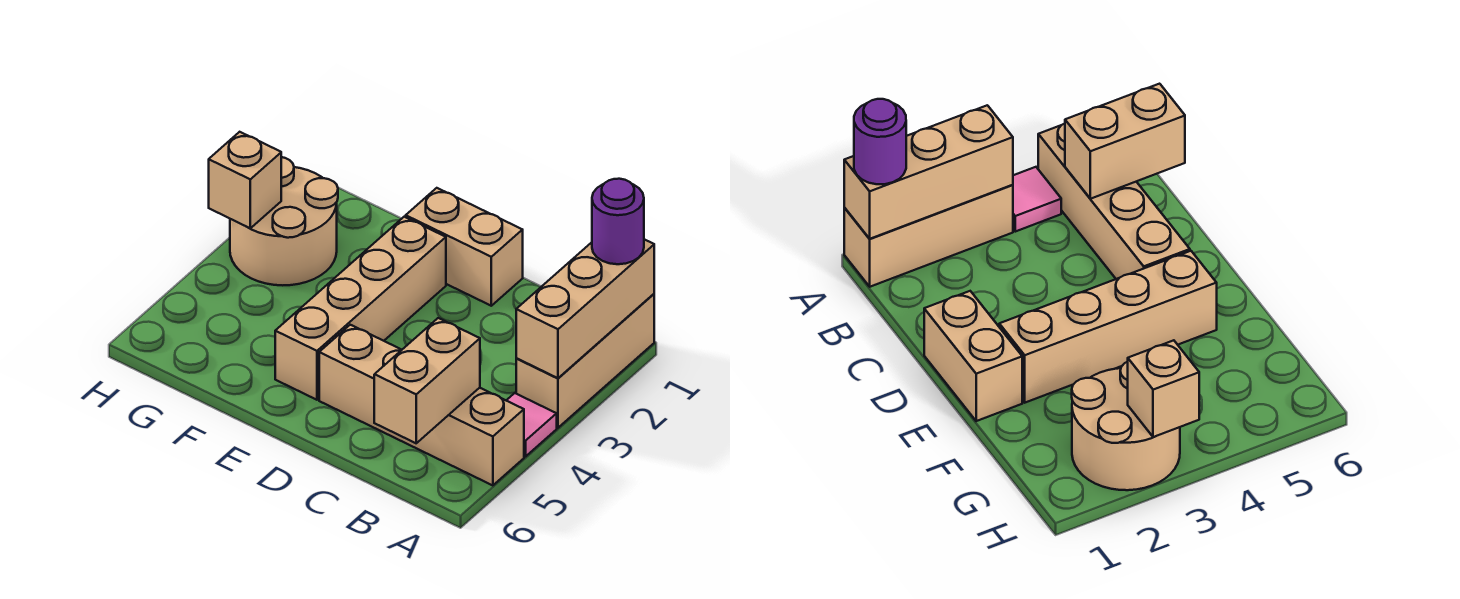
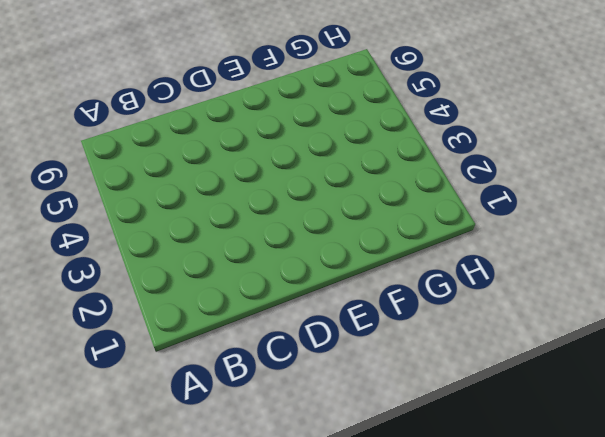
none -> tan brick A1:A3 level 1
none -> pink tile A4 level 1

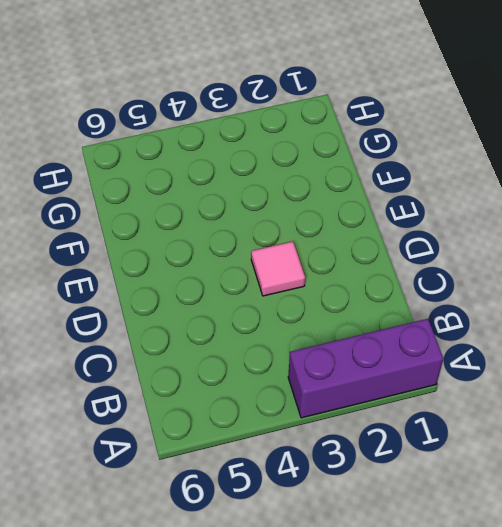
purple brick A1:A3 level 1 -> tan brick A1:A3 level 1
pink tile D3 level 1 -> pink tile A4 level 1
none -> tan brick A5:D5 level 1
none -> tan brick D1:E1 level 1

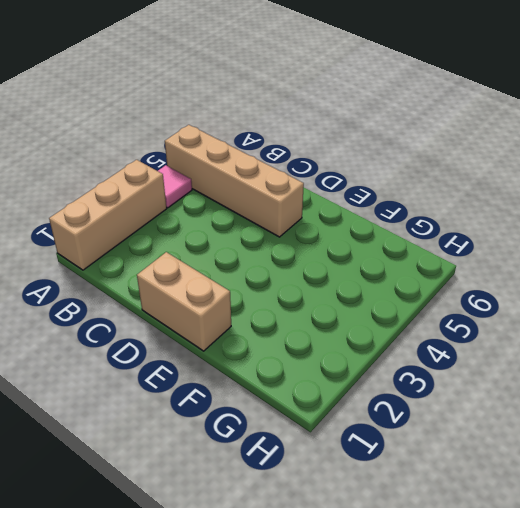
none -> tan brick E2:E5 level 1
none -> tan round brick G2:H3 level 1

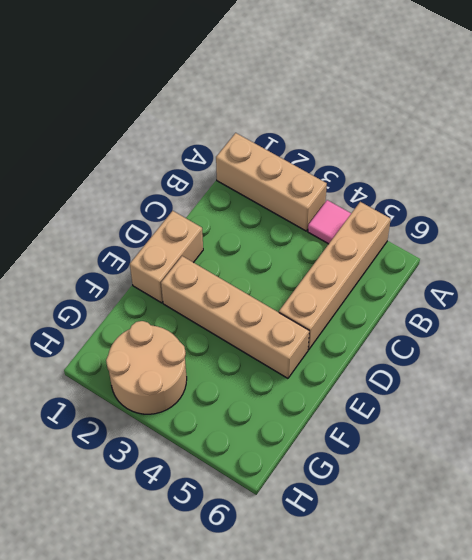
none -> tan brick A1:A3 level 2
none -> tan brick B5:B6 level 2

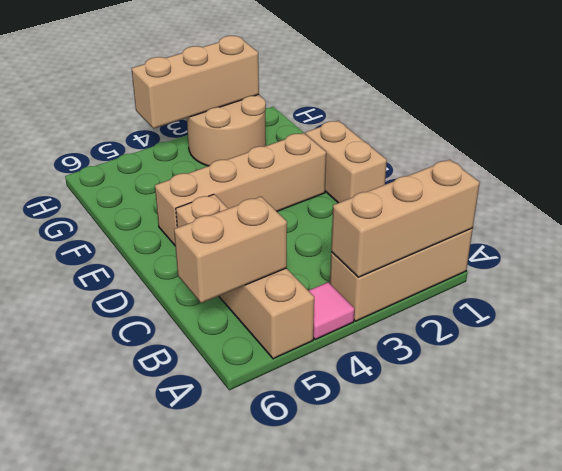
tan brick H2:H4 level 2 -> tan brick H3 level 2
none -> purple round brick A1 level 3

